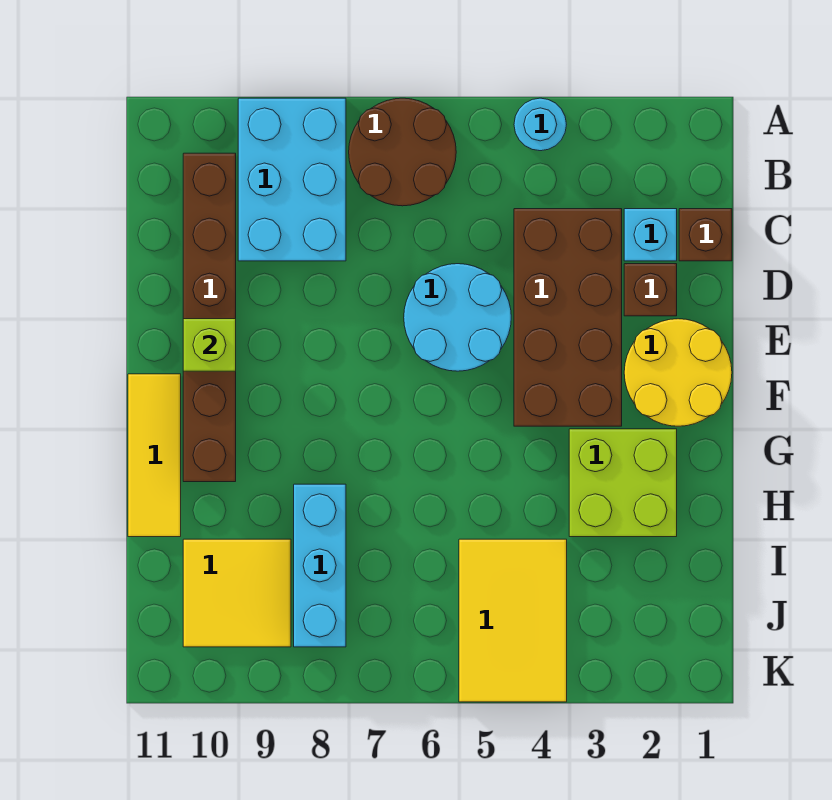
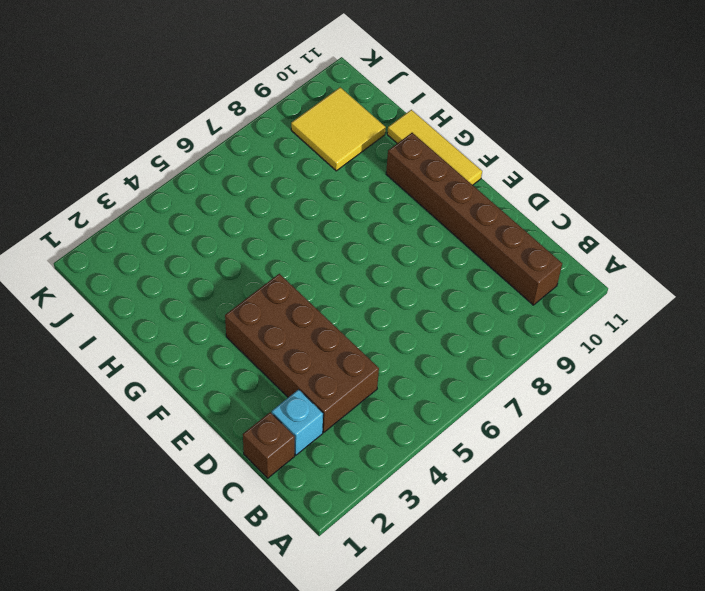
none -> cyan round brick A4 level 1
none -> brown round brick A6:B7 level 1
none -> cyan brick A8:C9 level 1

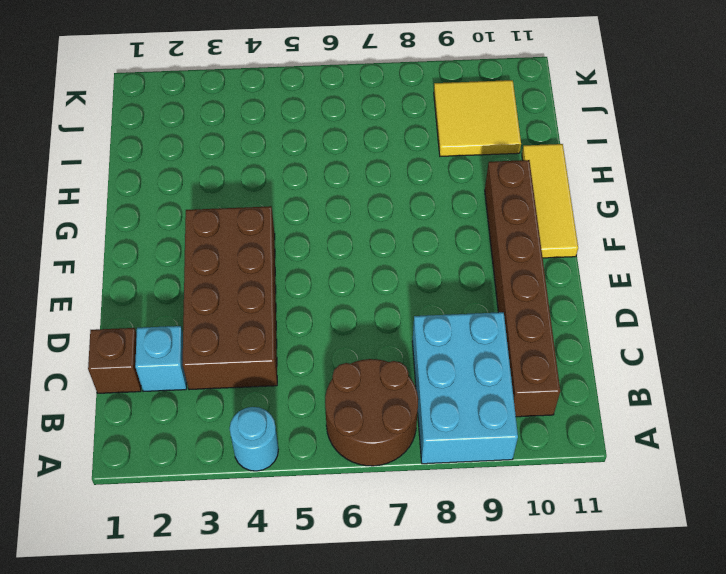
none -> brown brick D2 level 1
none -> cyan round brick D5:E6 level 1
none -> yellow round brick E1:F2 level 1

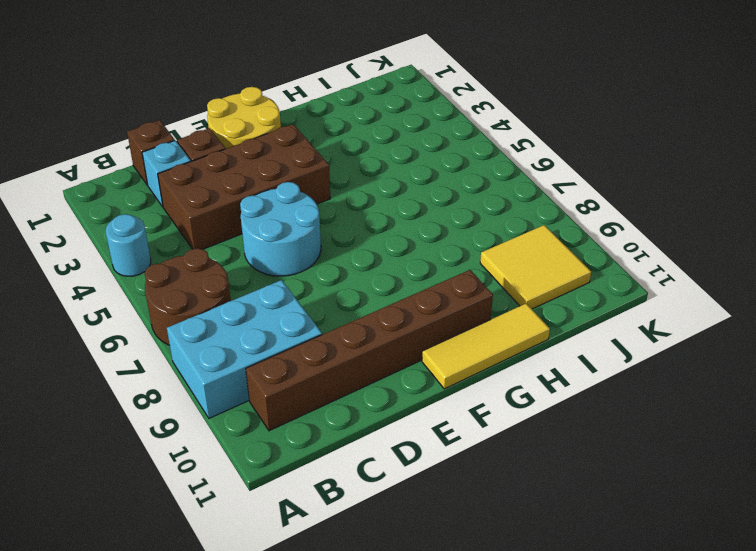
none -> lime brick G2:H3 level 1
none -> cyan brick H8:J8 level 1
none -> yellow tile I4:K5 level 1

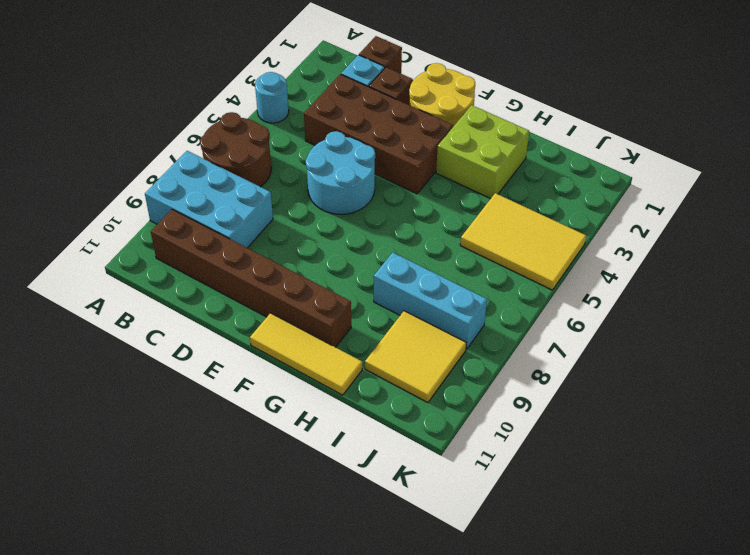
none -> lime brick E10 level 2

